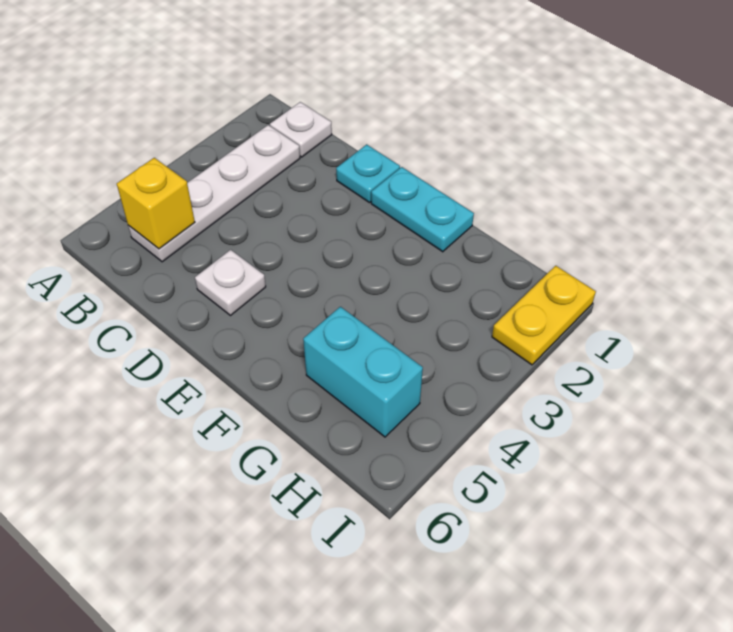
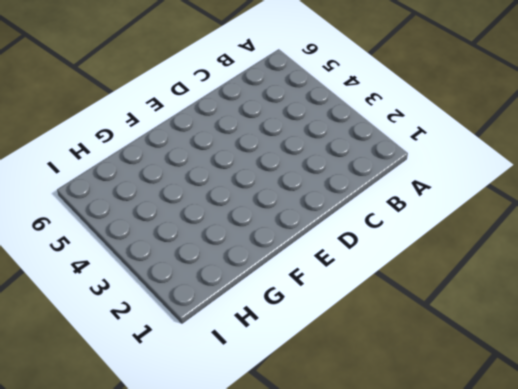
none -> white plate B1 level 1
none -> white plate B2:B5 level 1

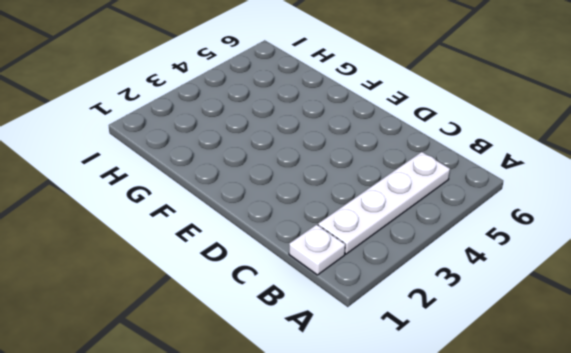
none -> cyan plate D1 level 1
none -> white plate D5 level 1

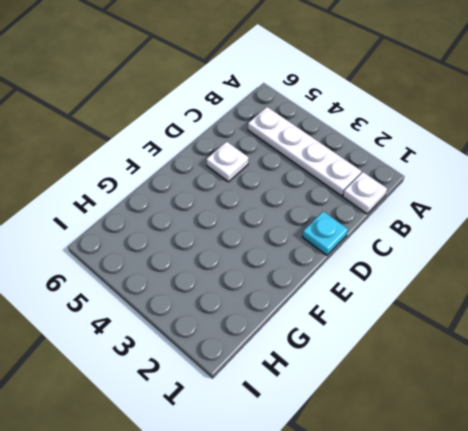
none -> cyan plate E1:F1 level 1
none -> cyan brick G5:H5 level 1

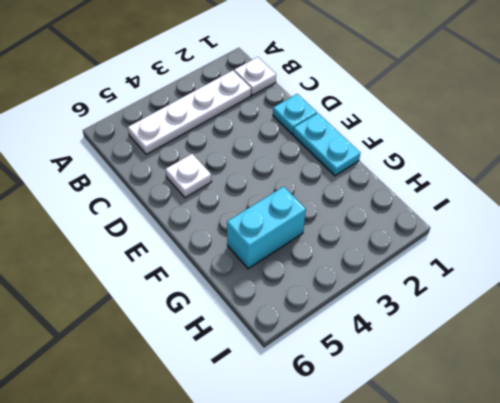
cyan brick G4:G5 level 1 -> cyan brick G5:H5 level 1
none -> yellow plate I1:I2 level 1
none -> yellow brick B5 level 2

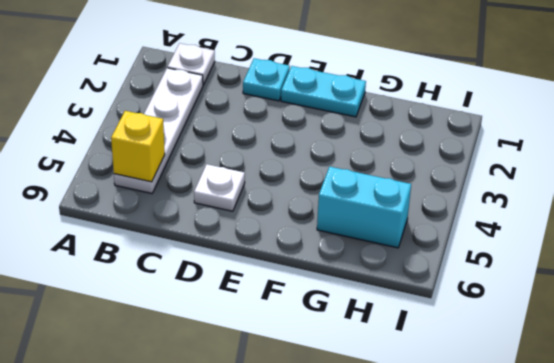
none -> yellow plate I1:I2 level 1

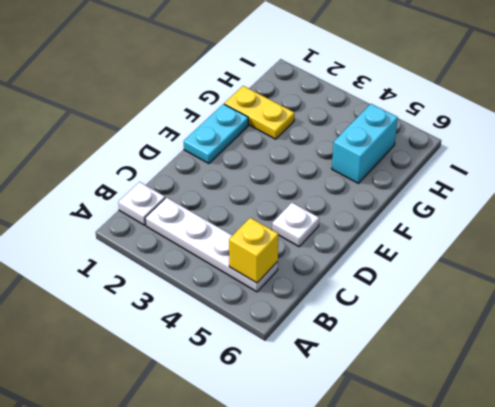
yellow plate G1:G2 level 1 -> yellow plate I1:I2 level 1
none -> cyan plate D1 level 1

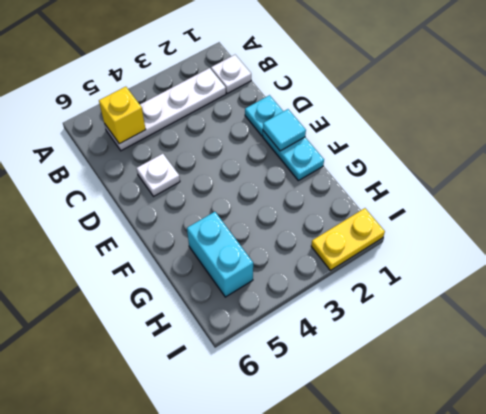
cyan tile E1 level 2 -> none

